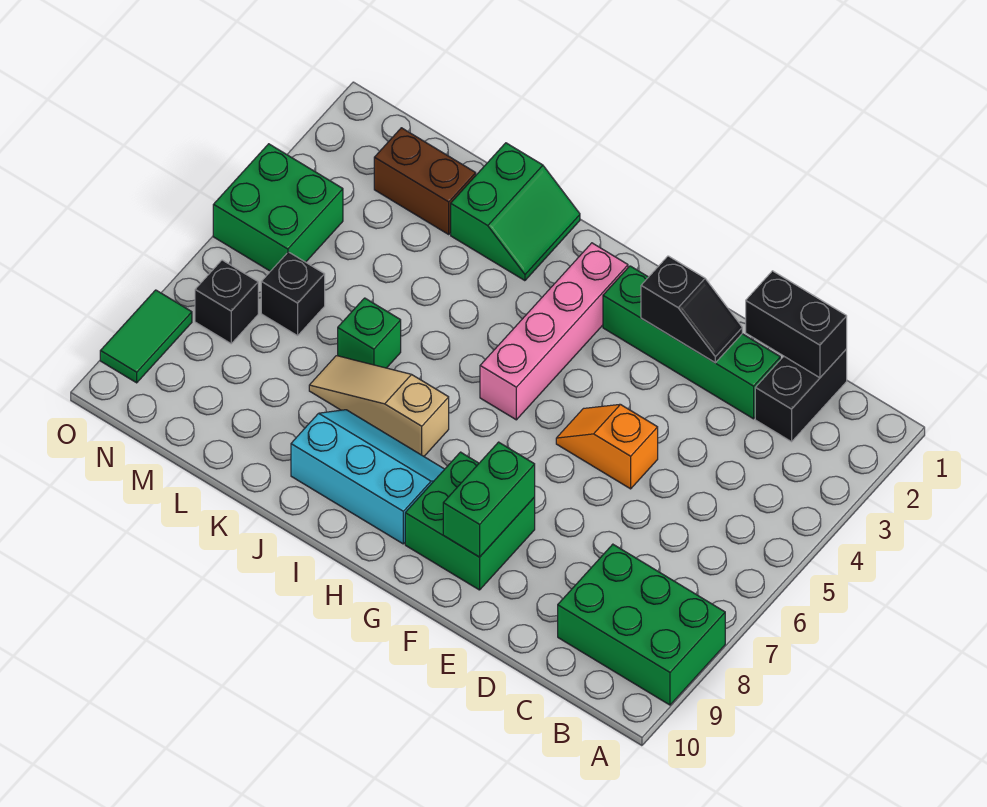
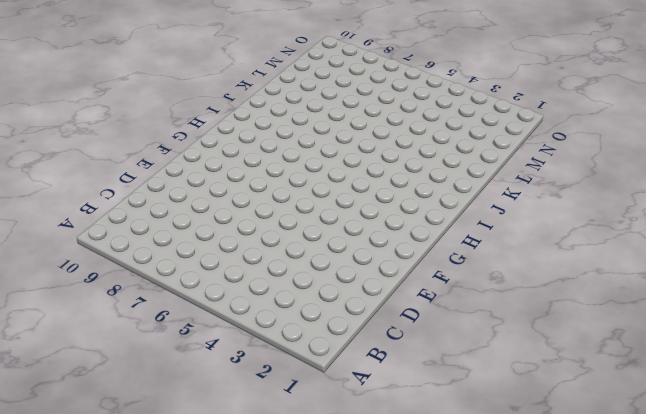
none -> green brick A8:C9 level 1
none -> black brick C1:C2 level 1
none -> green brick D2:G2 level 1

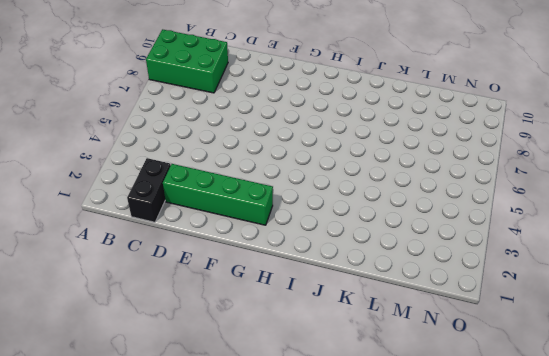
none -> orange slope E5:F5 level 1 top E
none -> green brick F8:G9 level 1
none -> pink brick H2:H5 level 1

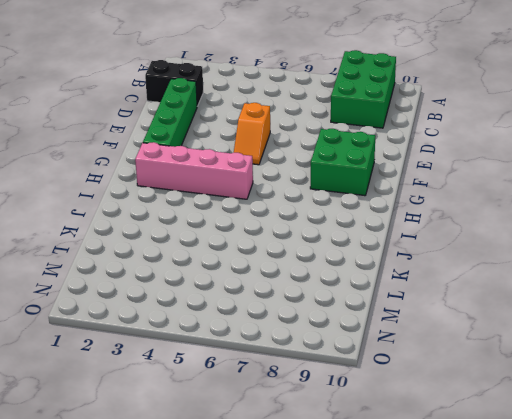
none -> cyan slope H8:J9 level 1 top 9
none -> tan slope I7:K7 level 1 top I
none -> green slope J1:K2 level 1 top K

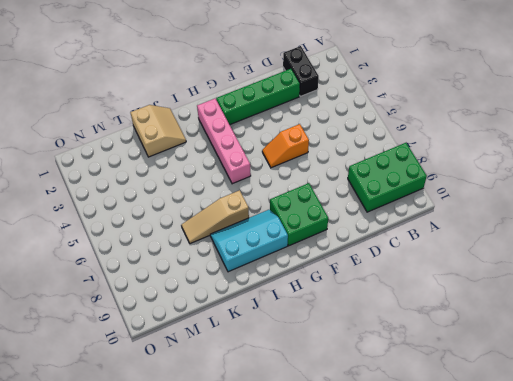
tan slope J1:K2 level 1 top K -> green slope J1:K2 level 1 top K
none -> green brick K6 level 1
none -> brown brick L2:M2 level 1
none -> black brick M6 level 1

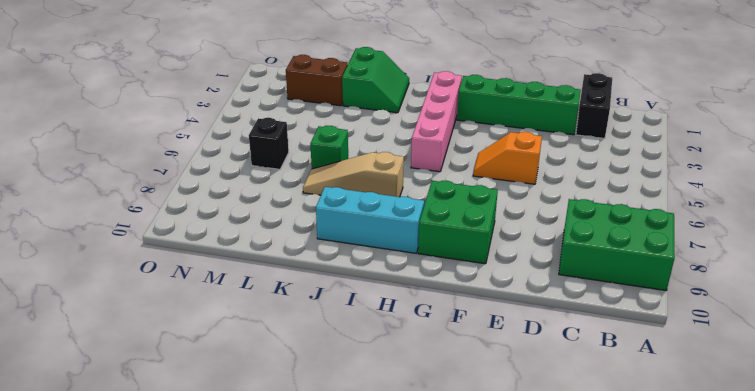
none -> green brick N4:O5 level 1
none -> black brick N7 level 1
none -> green tile O8:O9 level 1

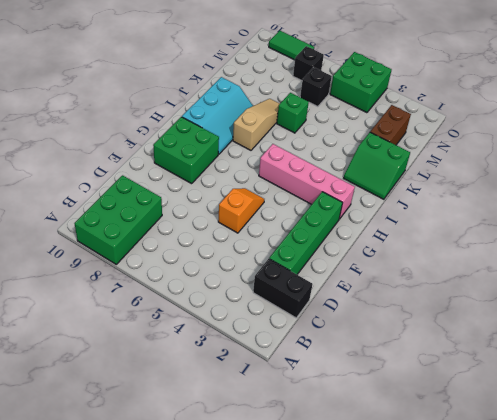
none -> black brick C1:D1 level 2
none -> black slope E2:F2 level 2 top F
none -> green brick F8:F9 level 2

